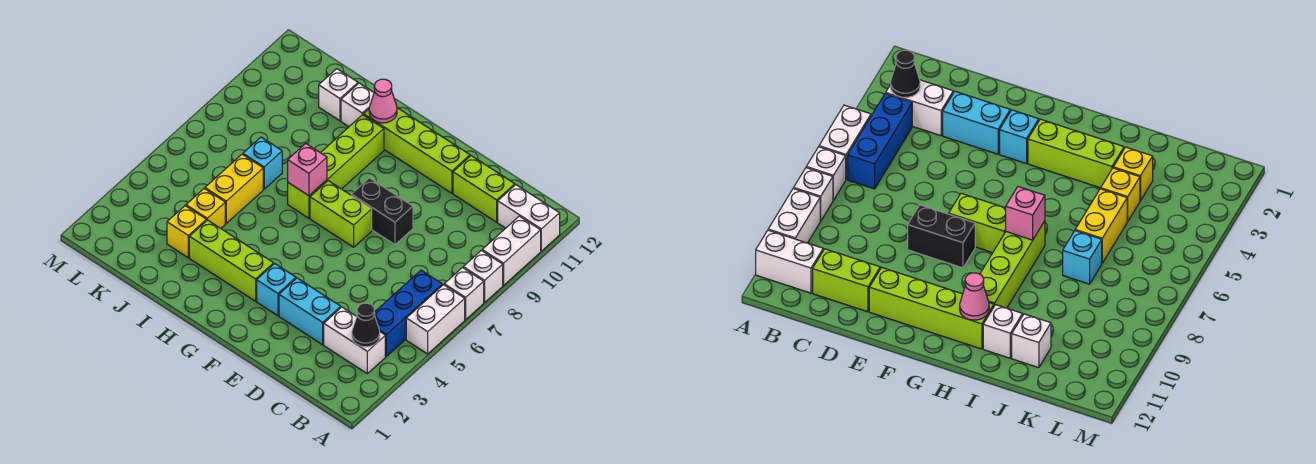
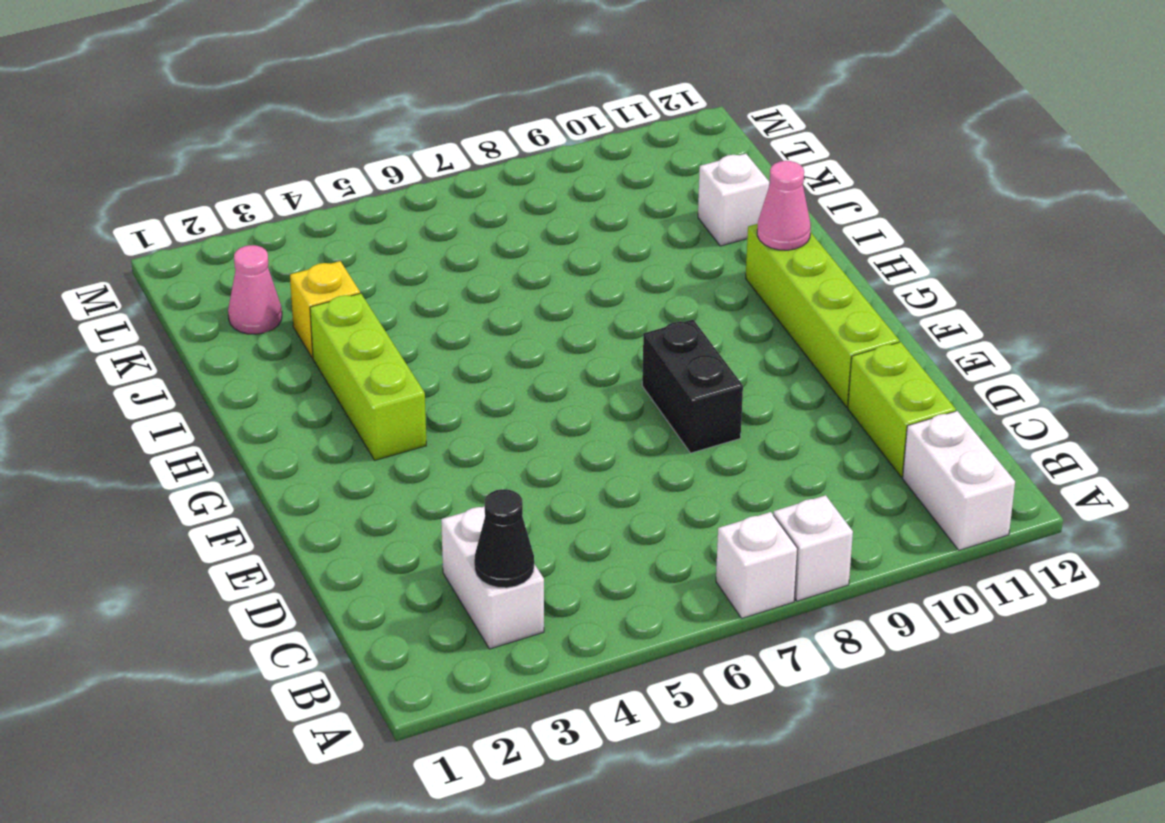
pink cone K2 level 1 -> none
none -> white brick A5:A6 level 1
none -> white brick A9:A10 level 1
none -> blue brick B4:B6 level 1

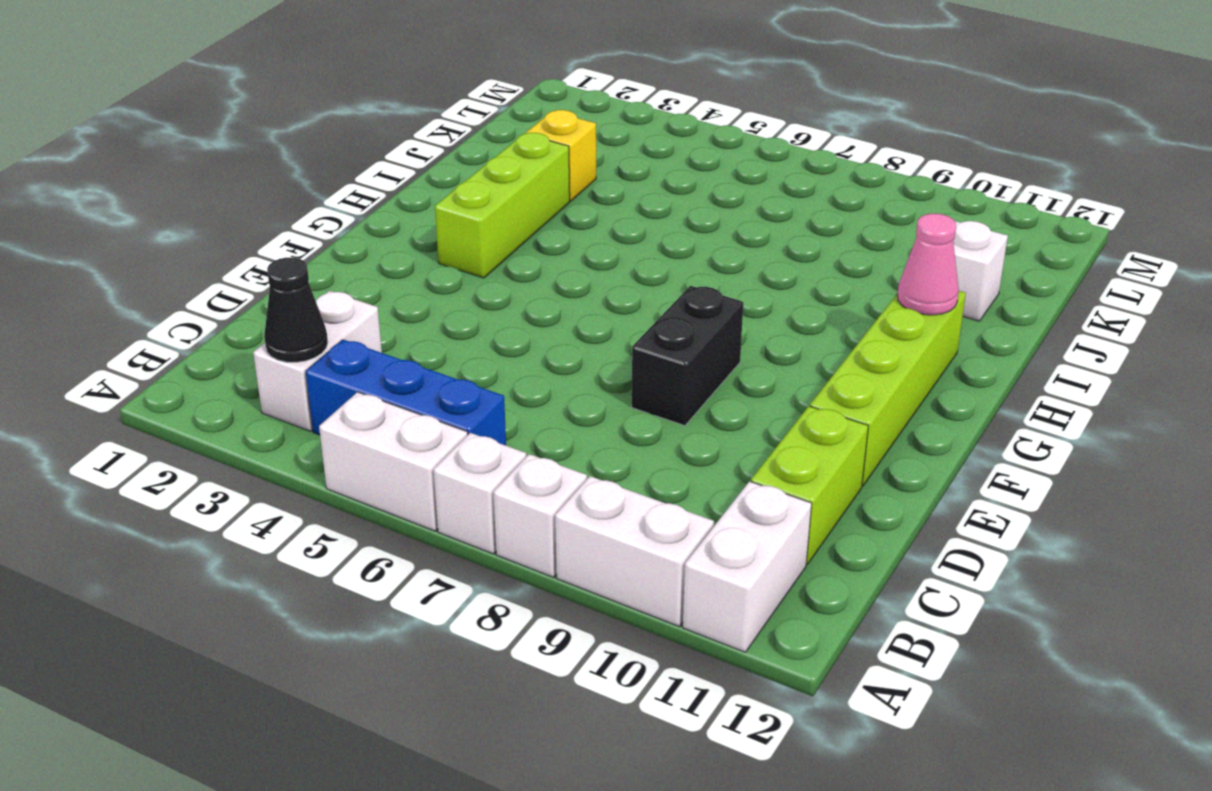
none -> cyan brick D3:E3 level 1
none -> cyan brick F3 level 1
none -> lime brick F7:G7 level 1

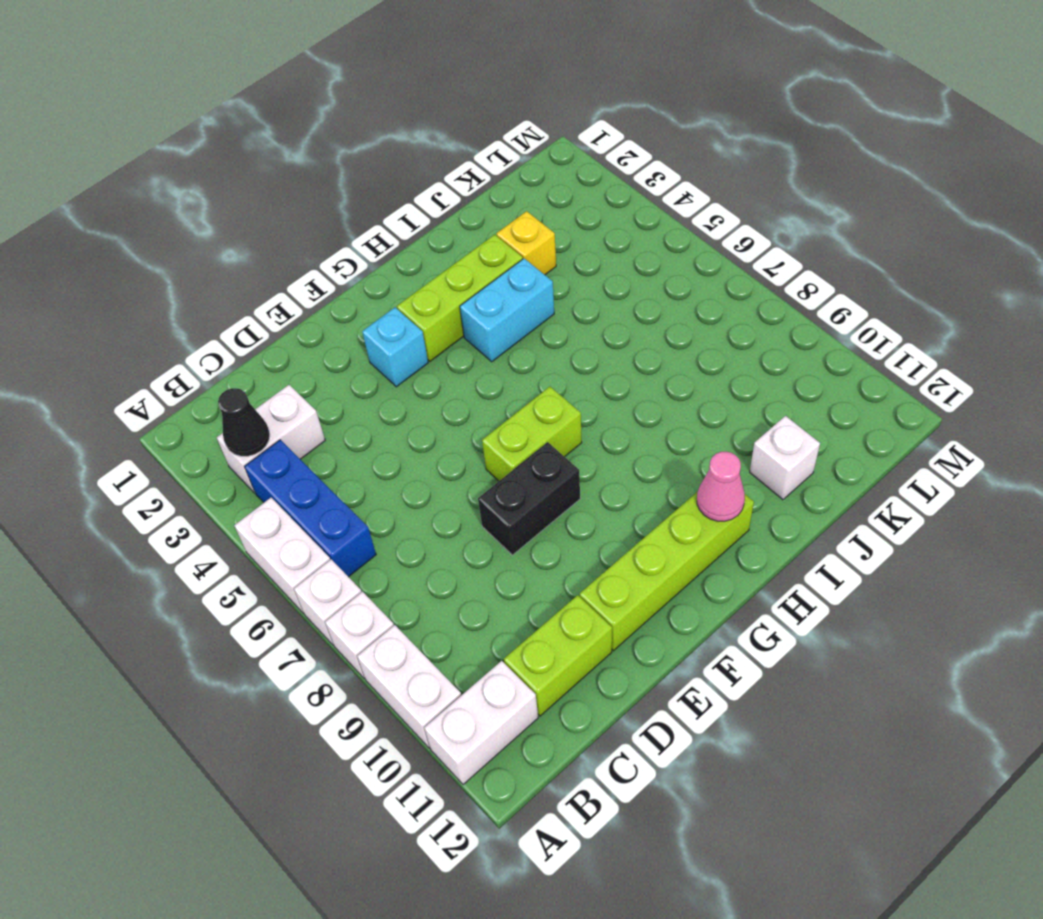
cyan brick H4:I4 level 1 -> cyan brick D3:E3 level 1
none -> lime brick H7:H10 level 1
none -> white brick I11 level 1
none -> yellow brick J4 level 1

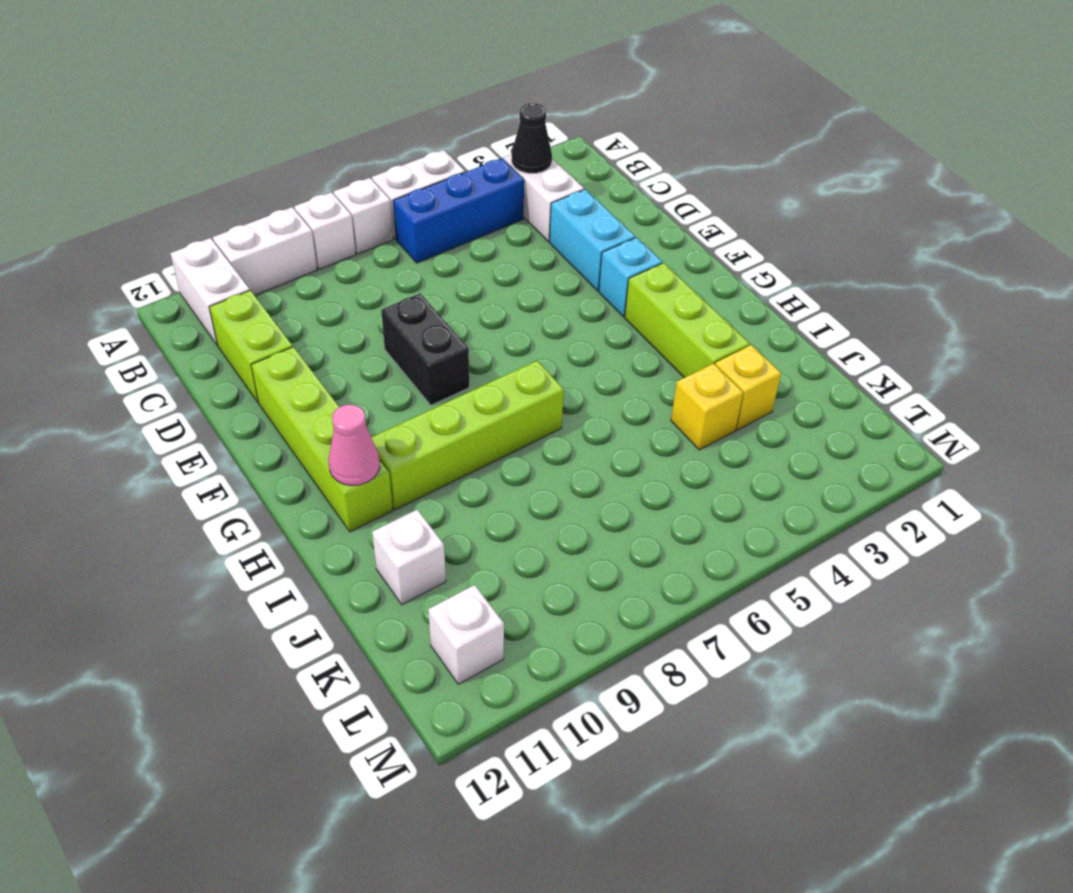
white brick L11 level 1 -> white brick I11 level 1
none -> lime brick F7:G7 level 1
none -> yellow brick J5:J6 level 1
none -> cyan brick J7 level 1

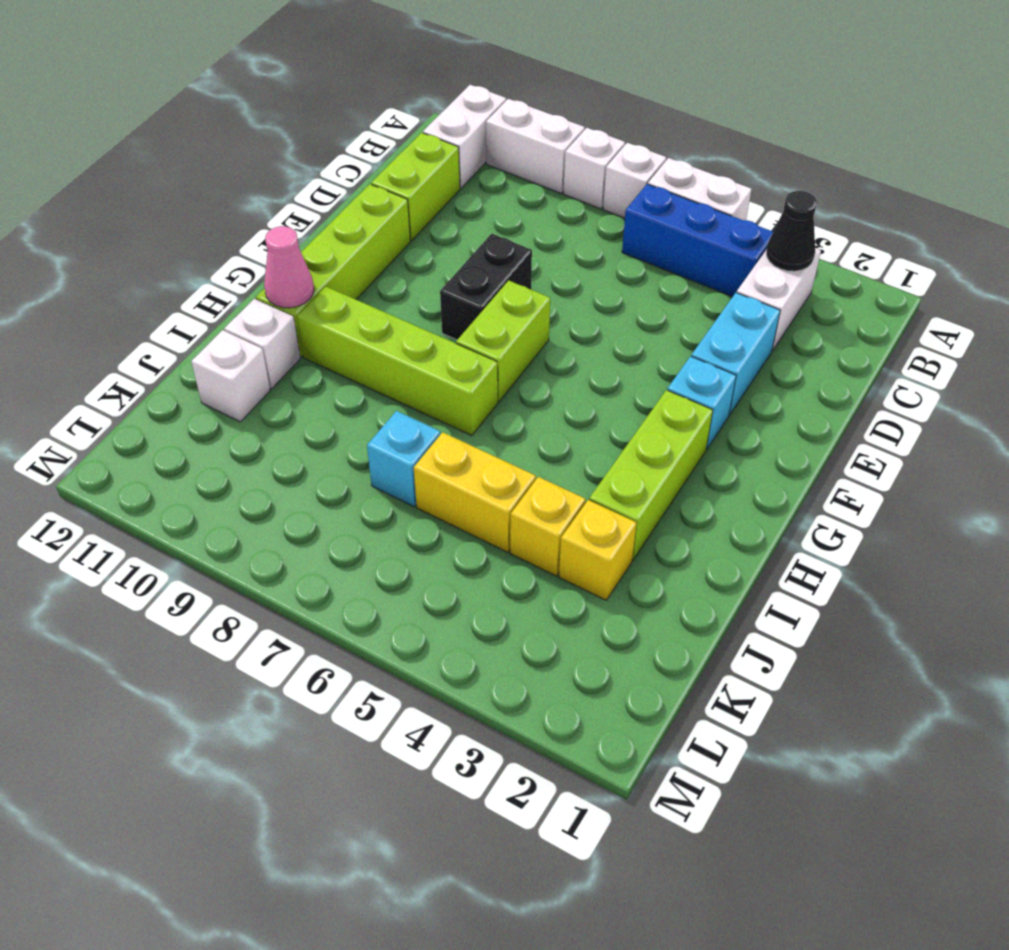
none -> pink brick H7 level 2

